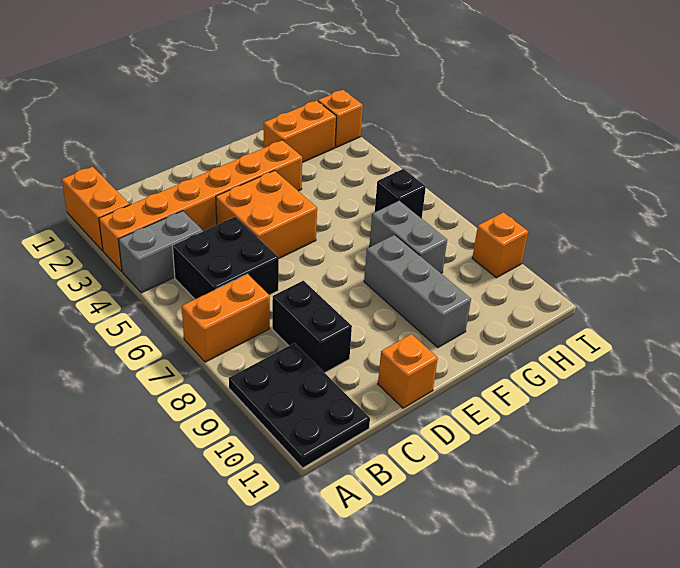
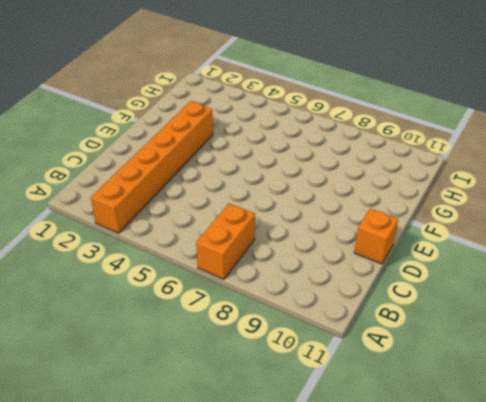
none -> orange brick A1:A2 level 1
none -> grey brick A4:B4 level 1
none -> black plate A9:B11 level 1

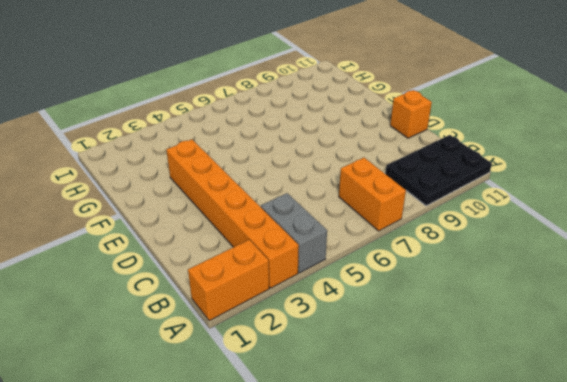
none -> black brick B5:C6 level 1
none -> black brick C8:C9 level 1
none -> orange brick D4:E5 level 1

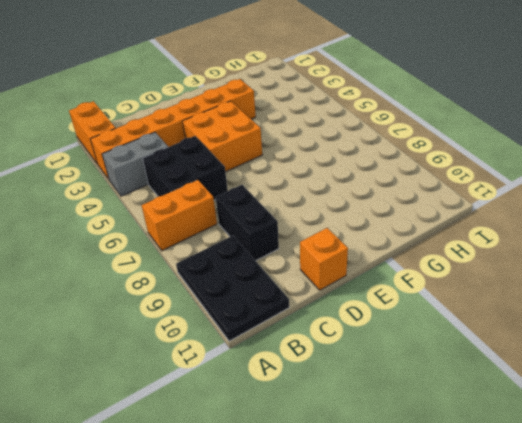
none -> grey brick F8:F10 level 1
none -> orange brick G2:H2 level 1
none -> grey brick G7:G8 level 1

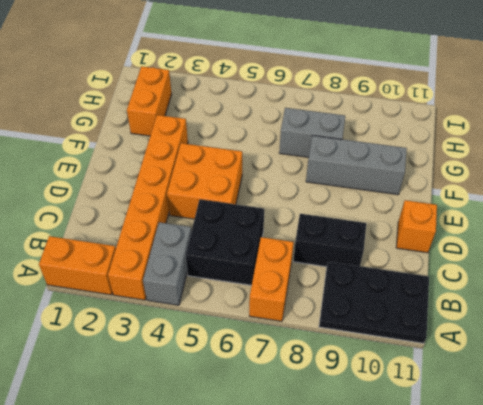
none -> black brick H6 level 1
none -> orange brick I2 level 1
none -> orange brick I9 level 1

